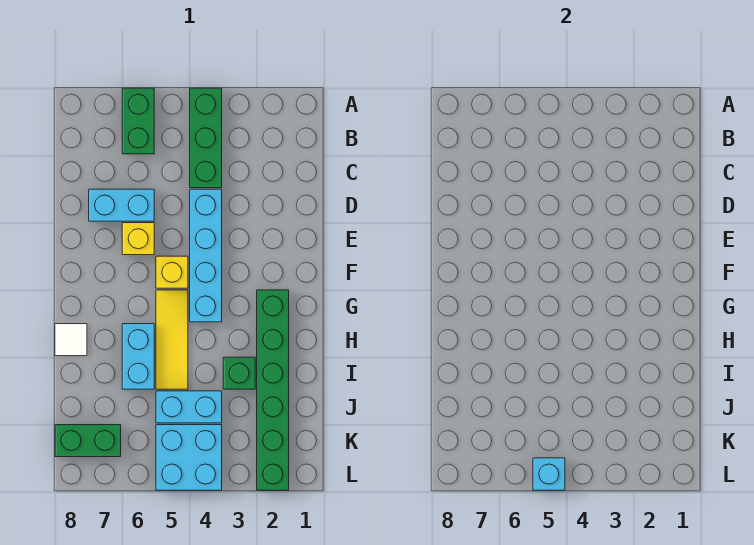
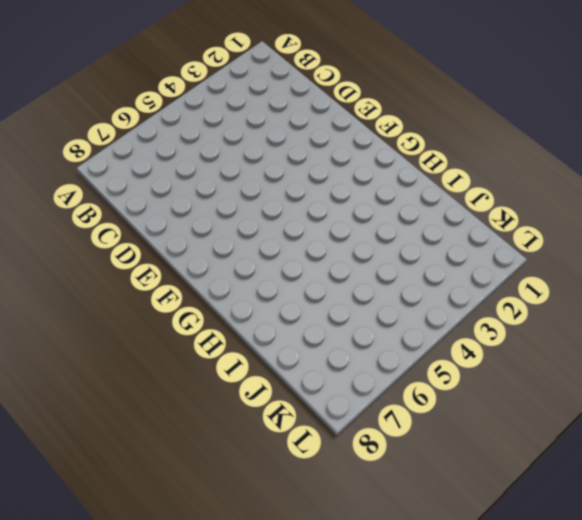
none -> green brick A4:C4 level 1
none -> green brick A6:B6 level 1
none -> cyan brick D4:G4 level 1

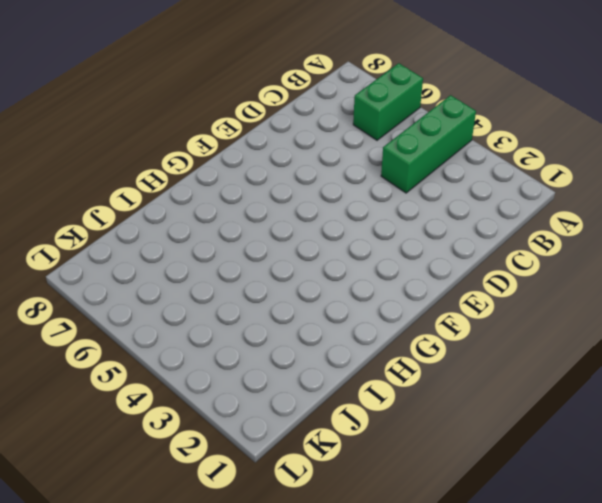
none -> cyan brick D4:G4 level 1
none -> cyan brick D6:D7 level 1
none -> yellow brick E6 level 1

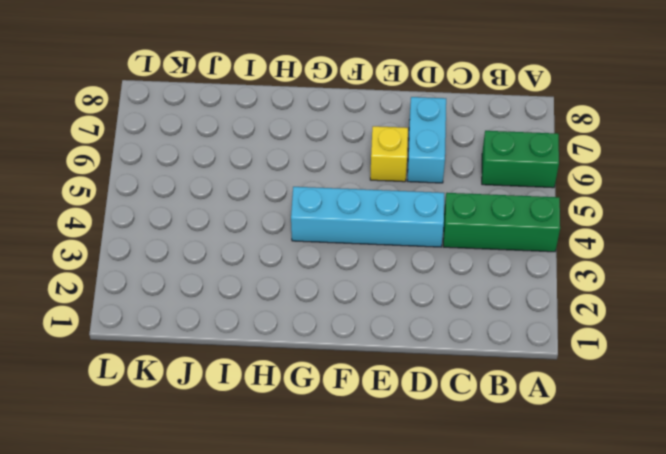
none -> yellow brick F5 level 1
none -> green brick G2:L2 level 1
none -> yellow tile G5:I5 level 1

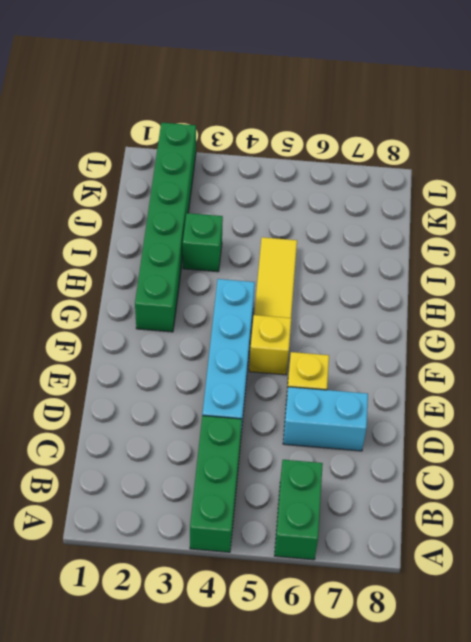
none -> cyan brick H6:I6 level 1
none -> white tile H8 level 1
none -> cyan brick J4:J5 level 1

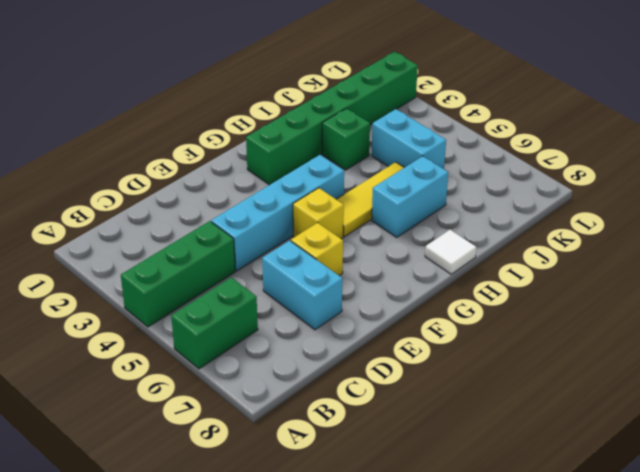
none -> cyan brick K4:L5 level 1
none -> green brick K7:K8 level 1
none -> cyan brick L5 level 2

